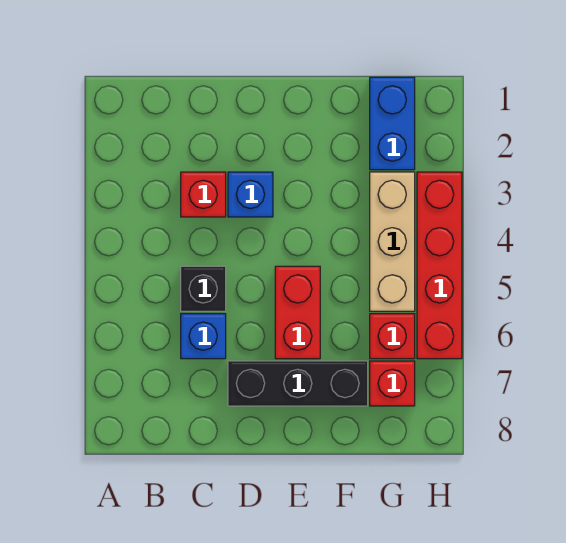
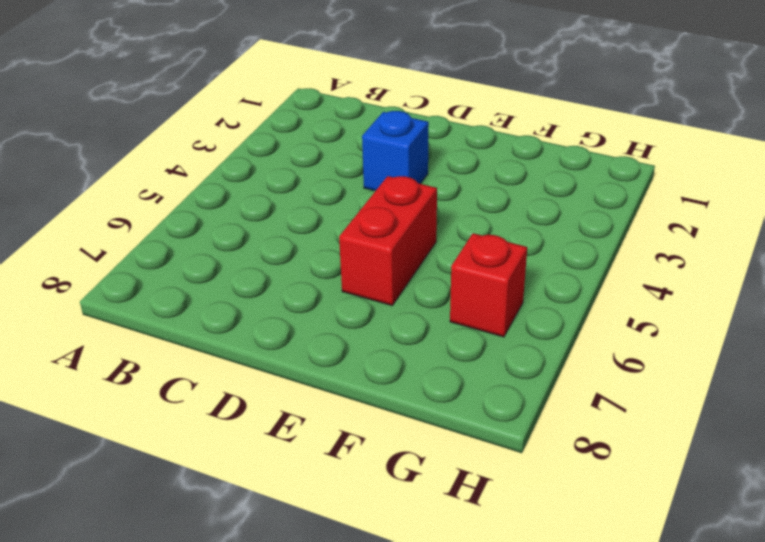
none -> red brick C3 level 1
none -> black brick C5 level 1

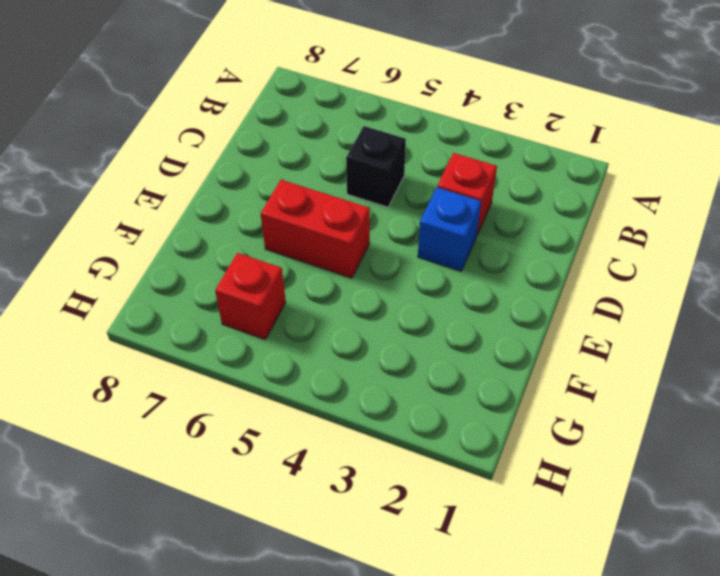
none -> blue brick C6 level 1
none -> black brick D7:F7 level 1

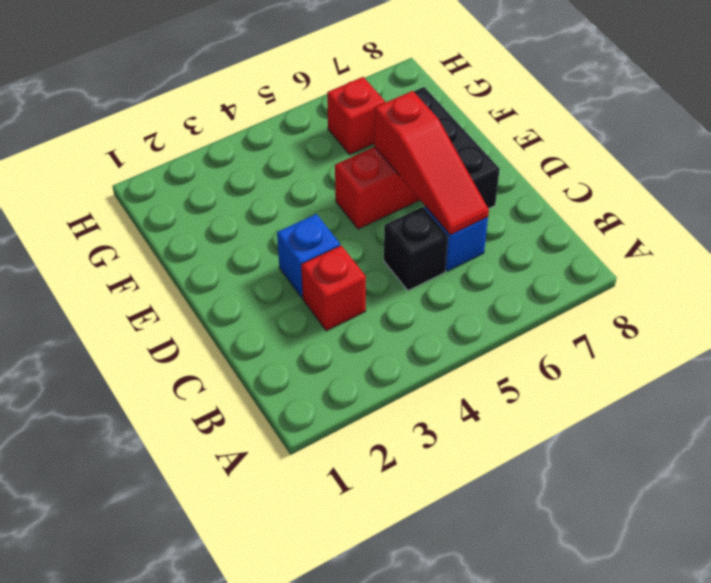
red slope C6:E6 level 2 top E -> none
none -> blue brick G1:G2 level 1
none -> tan brick G3:G5 level 1

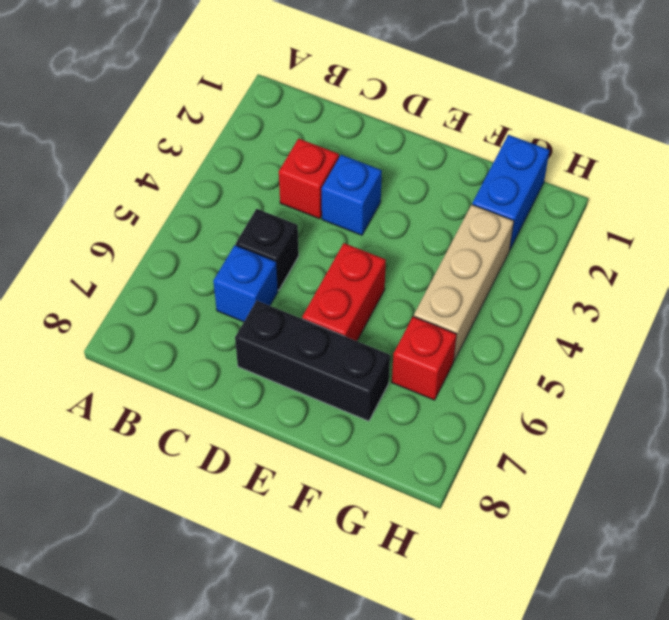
none -> red brick G7 level 1
none -> red brick H3:H6 level 1

